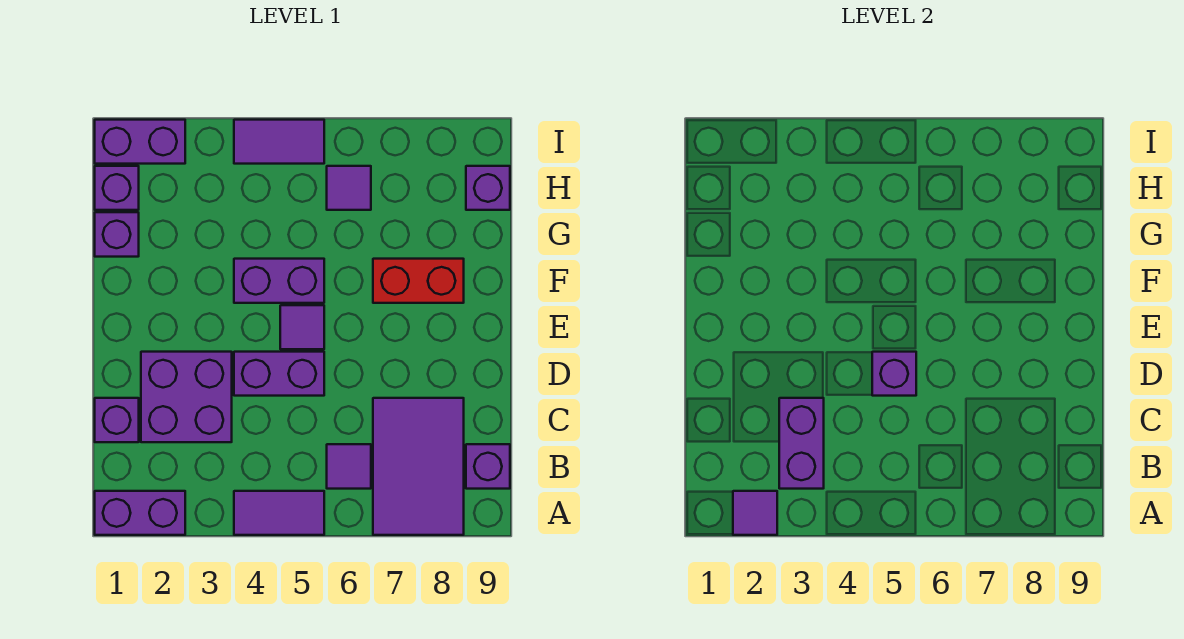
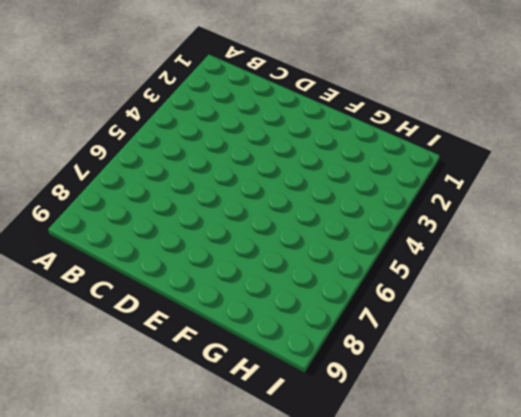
none -> purple brick A1:A2 level 1
none -> purple tile A4:A5 level 1
none -> purple tile A7:C8 level 1

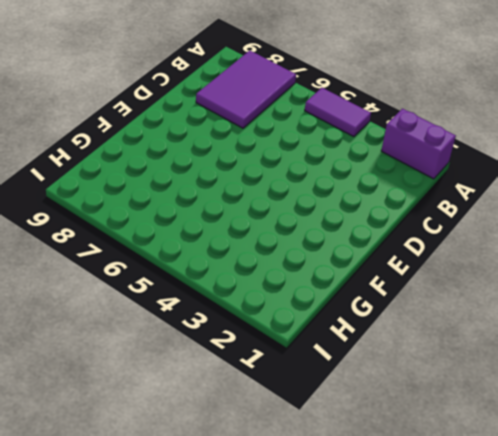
none -> purple tile B6 level 1
none -> purple brick B9 level 1
none -> purple brick C1 level 1

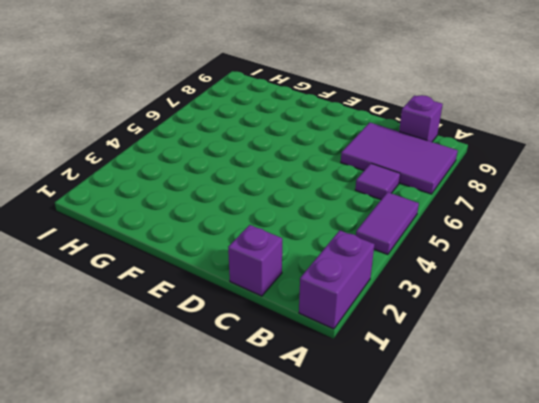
none -> purple brick C2:D3 level 1
none -> purple brick D4:D5 level 1
none -> purple tile E5 level 1

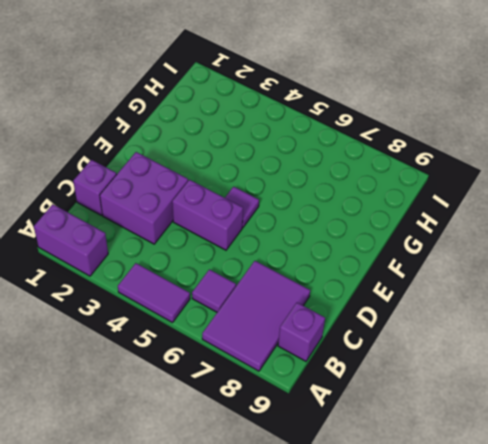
none -> purple brick F4:F5 level 1
none -> red brick F7:F8 level 1
none -> purple brick G1 level 1

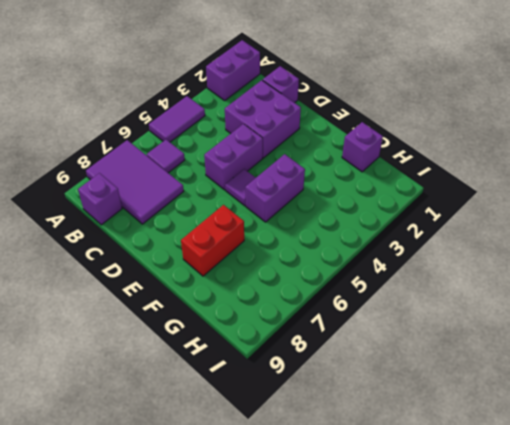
none -> purple brick H1 level 1
none -> purple tile H6 level 1
none -> purple brick H9 level 1

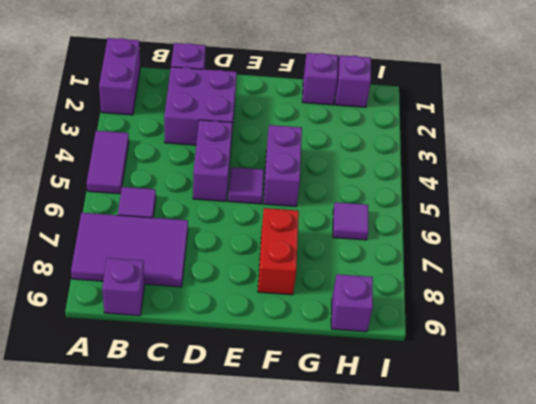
none -> purple brick I1:I2 level 1
none -> purple tile I4:I5 level 1
none -> purple tile A2 level 2

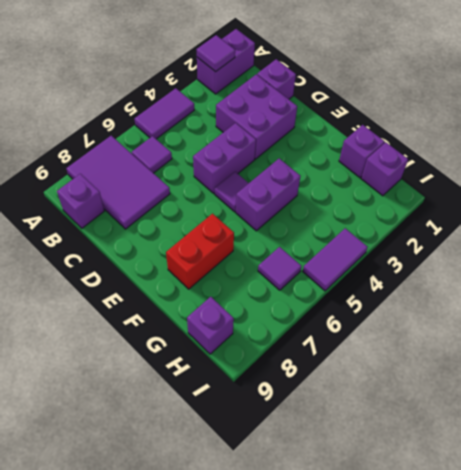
none -> purple brick I1:I2 level 1
none -> purple brick B3:C3 level 2
none -> purple brick D5 level 2

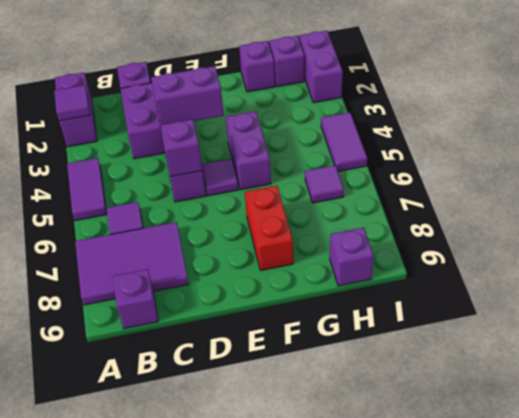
purple brick D3:E3 level 2 -> purple brick B3:C3 level 2

